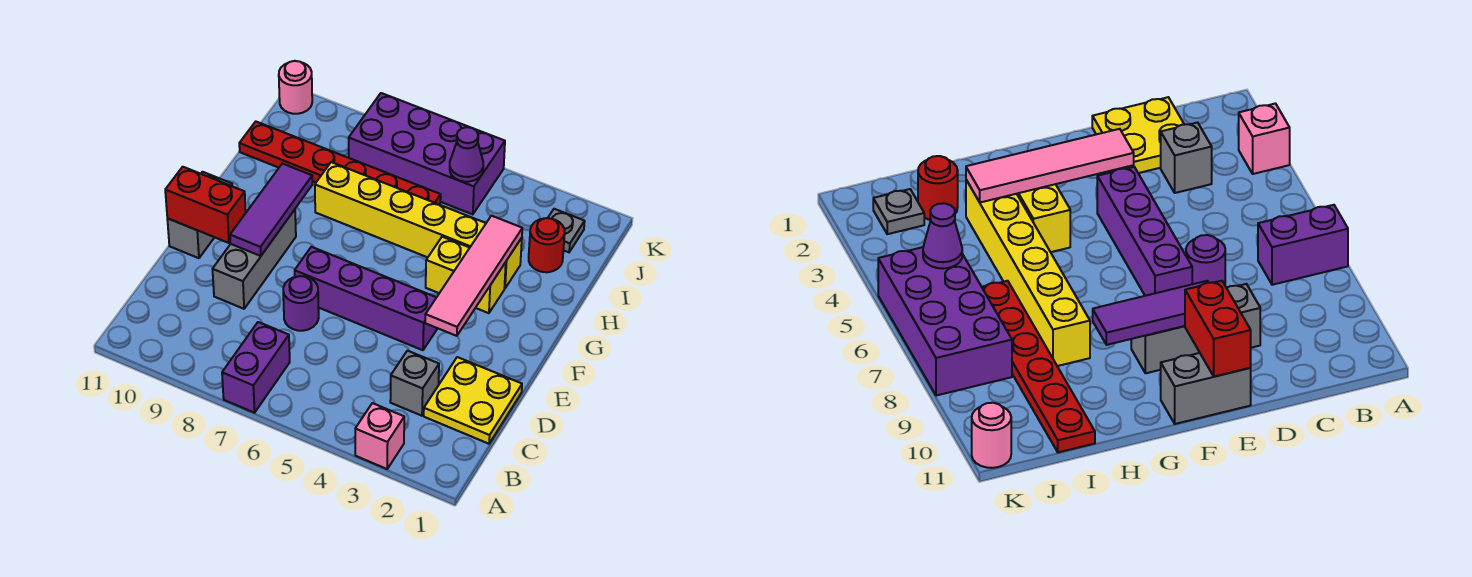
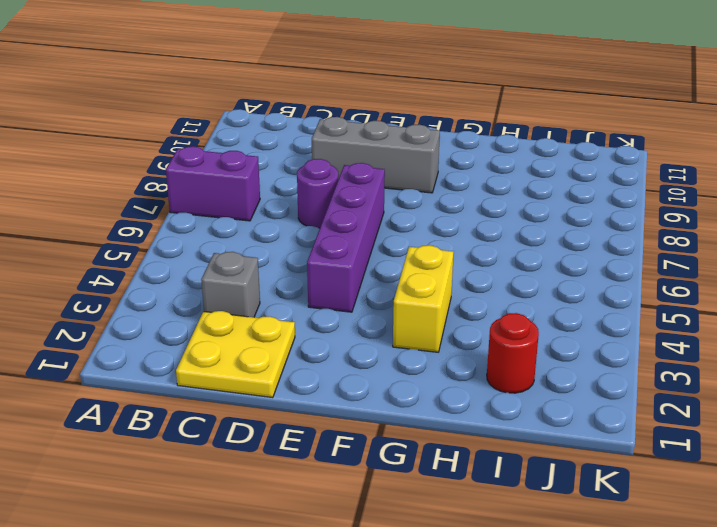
none -> pink brick A3 level 1
none -> grey brick E11:F11 level 1
none -> yellow brick H3:H8 level 1

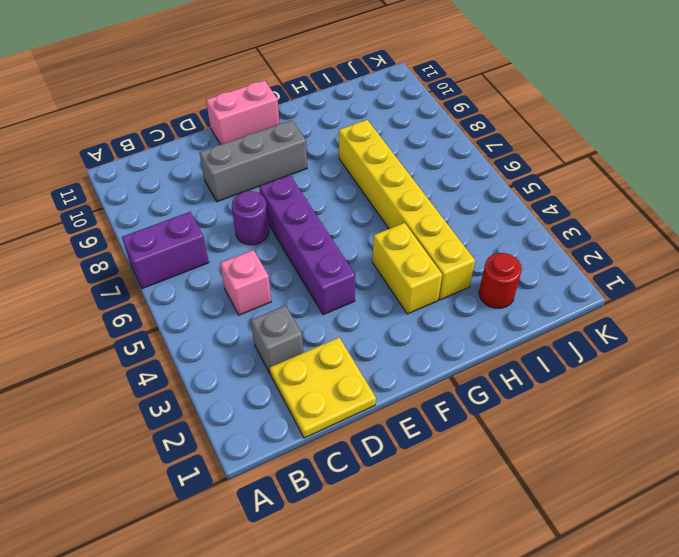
pink brick C5 level 1 -> pink brick A3 level 1
pink brick E11:F11 level 1 -> grey brick E11:F11 level 1
none -> red plate I6:I11 level 1
none -> grey plate J2 level 1
none -> purple brick J5:K8 level 1

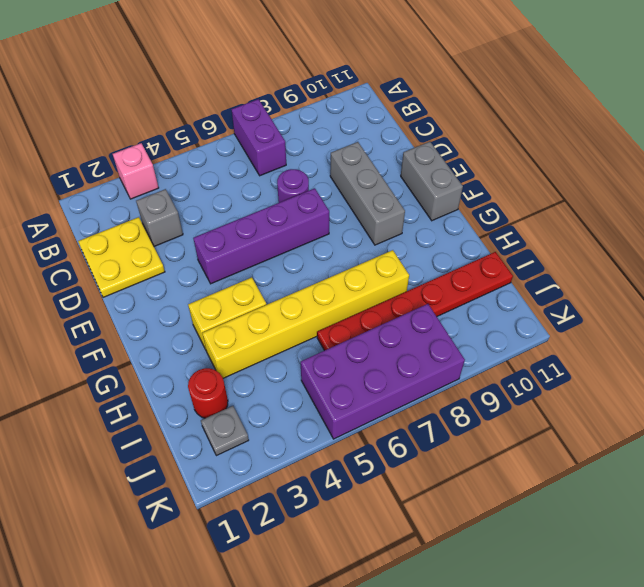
none -> pink round brick K11 level 1
none -> pink tile E3:H3 level 2
none -> purple tile E9:G9 level 2

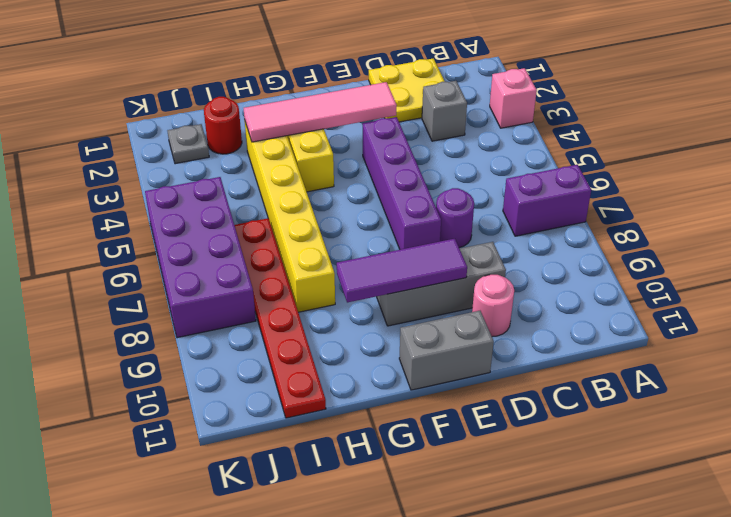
pink round brick D10 level 1 -> pink round brick K11 level 1
none -> red brick E10:E11 level 2
none -> purple cone J5 level 2

